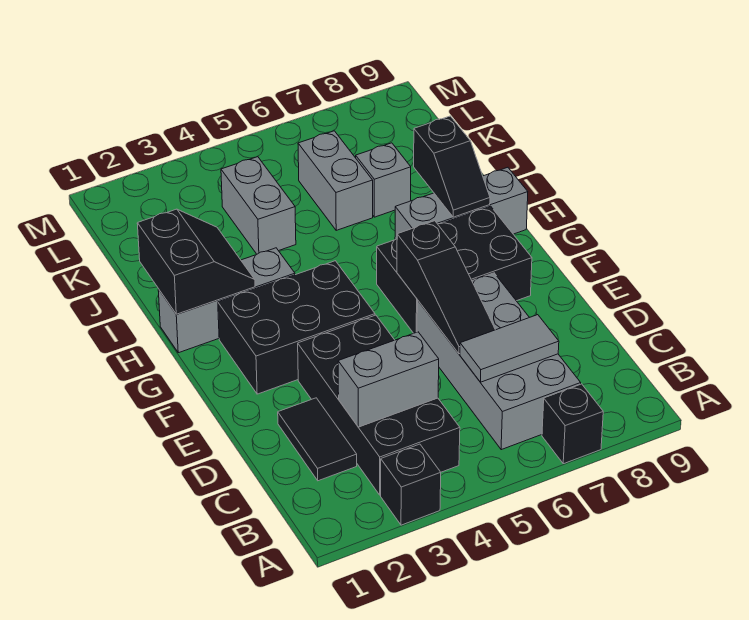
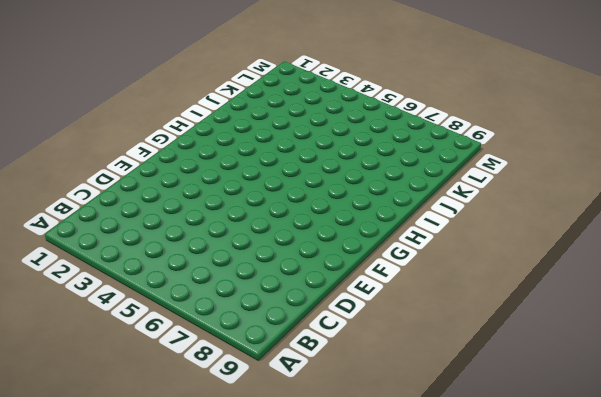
none -> black brick A3 level 1
none -> black brick A7 level 1
none -> black brick B3:E4 level 1

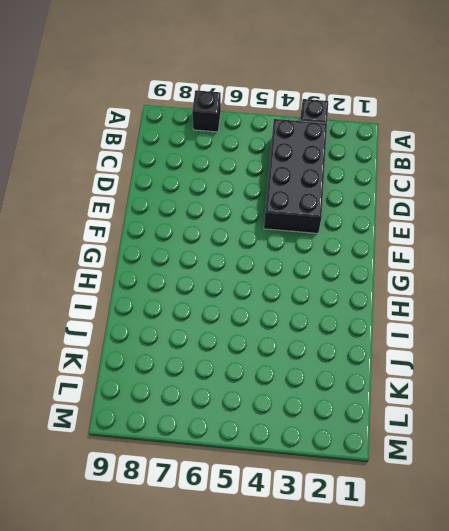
none -> grey brick B6:E7 level 1
none -> black tile C2:D2 level 1
none -> black brick F2:G4 level 1

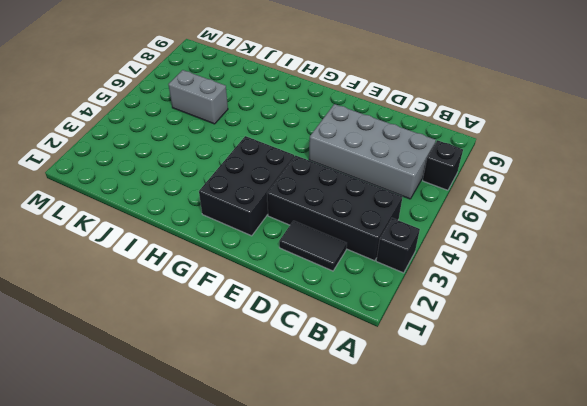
none -> black brick F6:G8 level 1
none -> grey brick H1:H3 level 1
none -> grey brick H7:H9 level 1

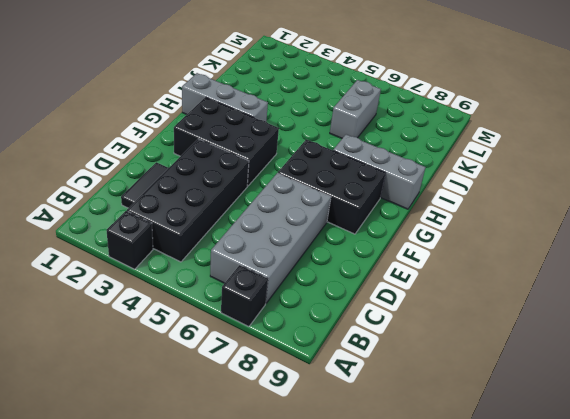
none -> grey brick J4:K4 level 1
none -> grey brick J7 level 1
none -> grey brick C3:C4 level 2

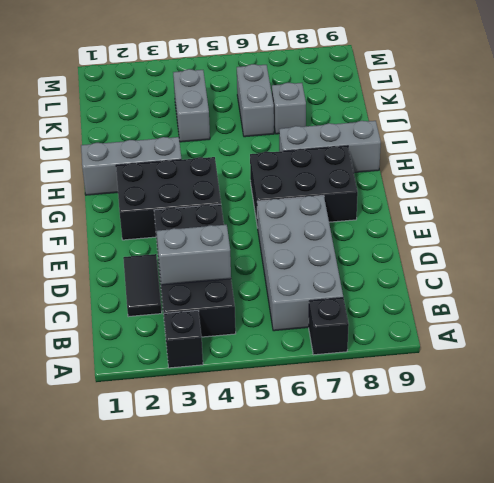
none -> grey tile C6:C7 level 2
none -> black slope D6:F6 level 2 top F
none -> black slope H1:I2 level 2 top 1

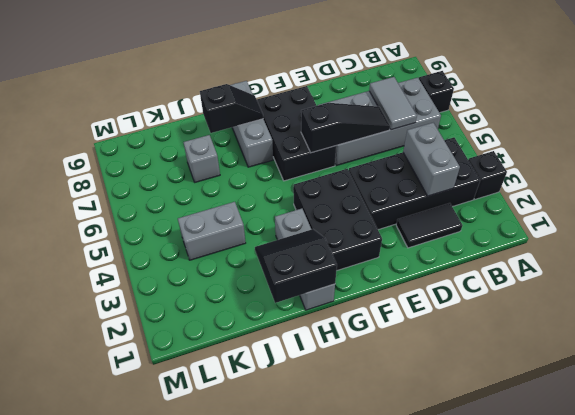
none -> grey brick J6:K6 level 1

